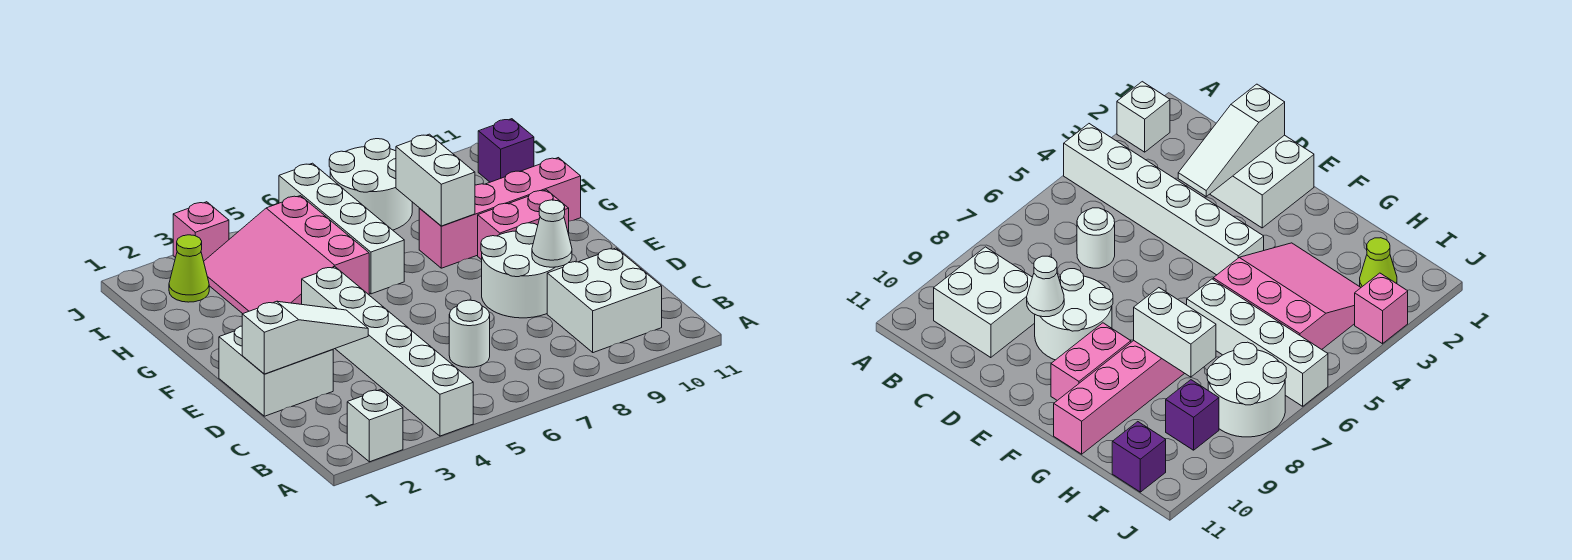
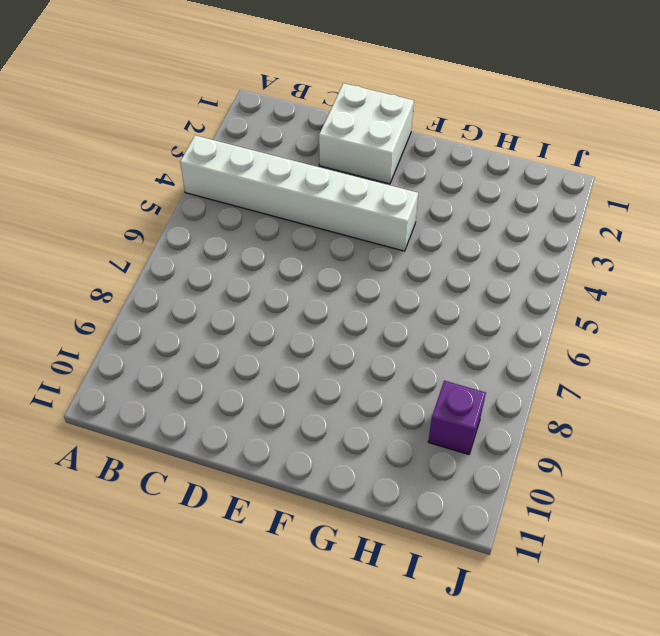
none -> white brick A2 level 1
none -> white brick B9:C10 level 1
none -> white round brick C6 level 1

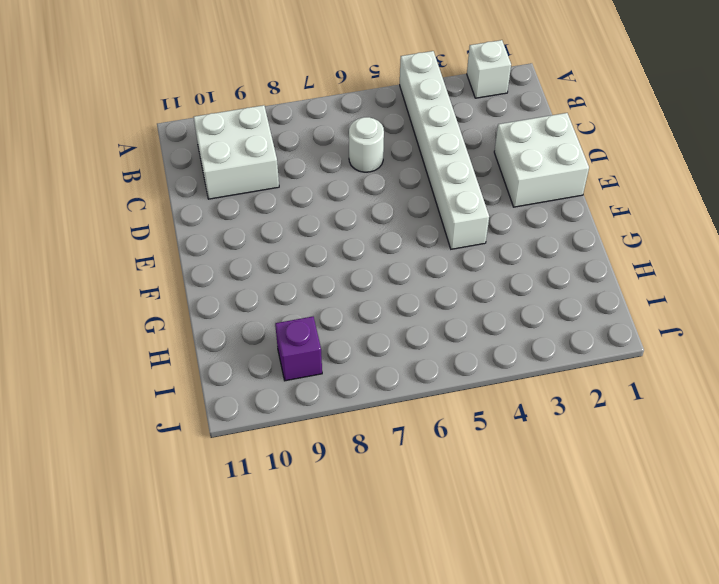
none -> white round brick D8:E9 level 1
none -> pink brick F9:F10 level 1
none -> pink slope G3:I5 level 1 top 5

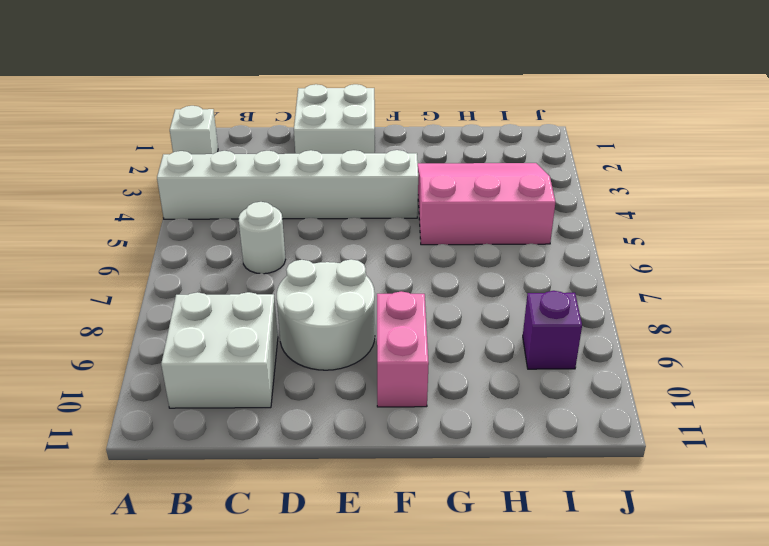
none -> white brick G6:J6 level 1
none -> pink brick G8:G11 level 1
none -> lime cone I2 level 1

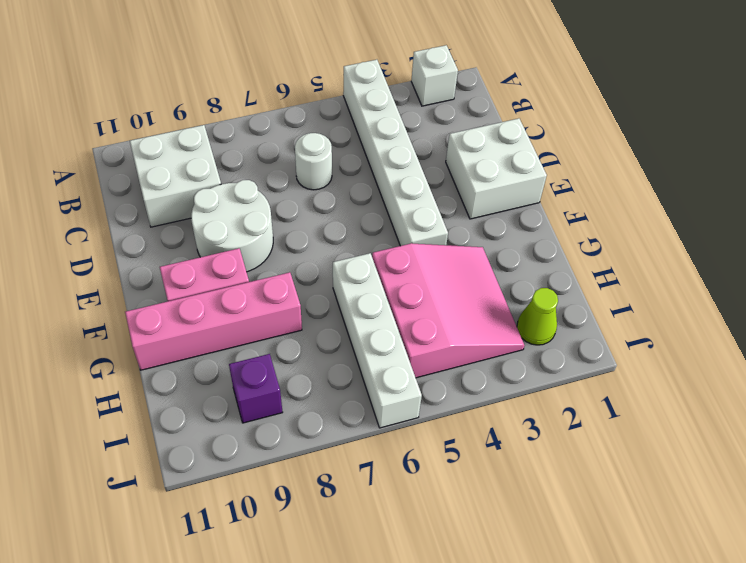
none -> white round brick I7:J8 level 1
none -> purple brick I11 level 1
none -> pink brick J3 level 1

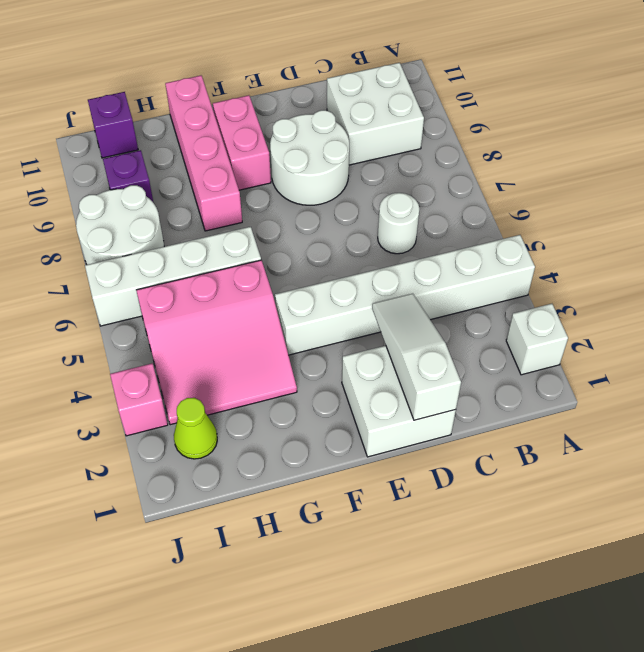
none -> white cone D9 level 2
none -> white brick G8:H8 level 2

